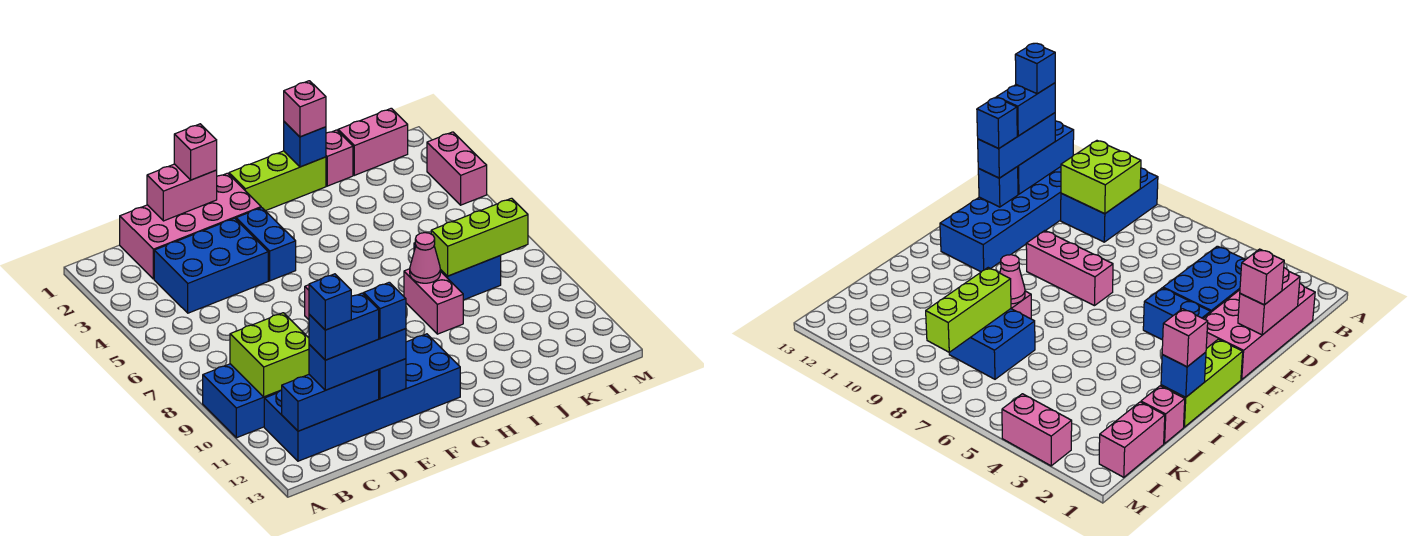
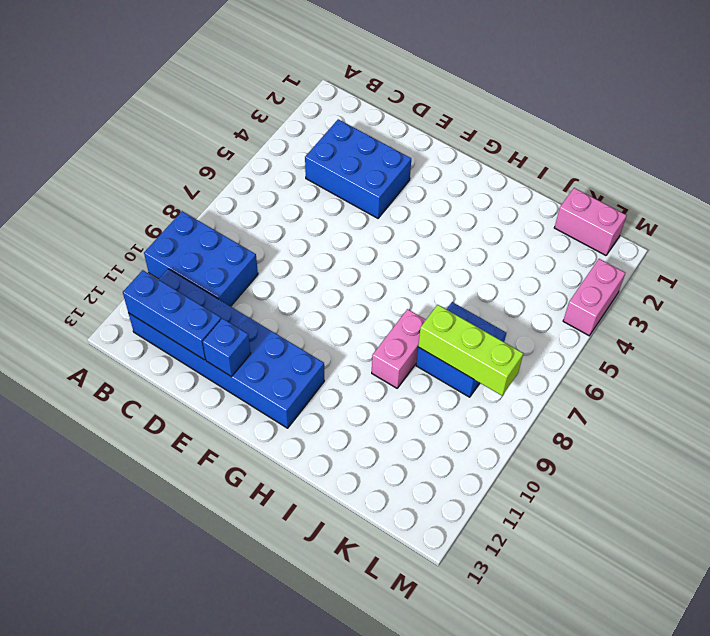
none -> pink brick C1:F2 level 1
none -> blue brick F3:F4 level 1
none -> pink brick F7:F9 level 1

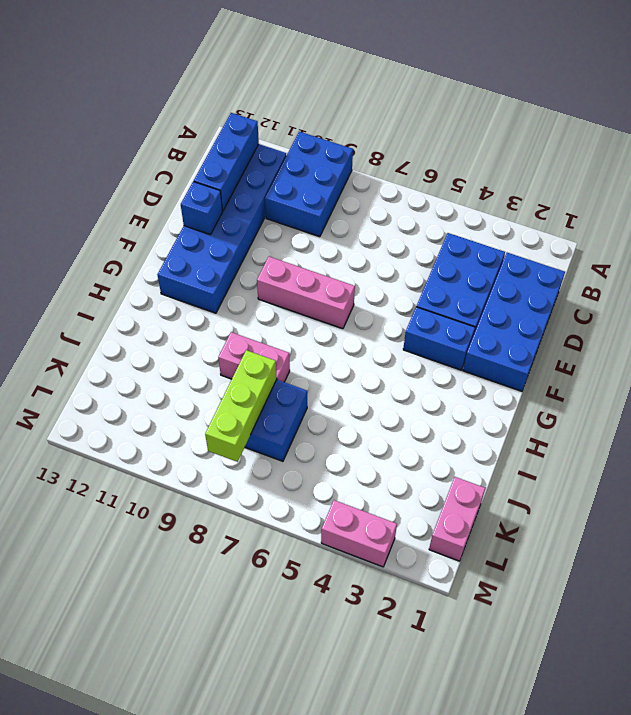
blue brick C1:F2 level 1 -> pink brick C1:F2 level 1
none -> lime brick G1:I1 level 1
none -> pink brick J1 level 1
none -> lime brick B9:C10 level 2

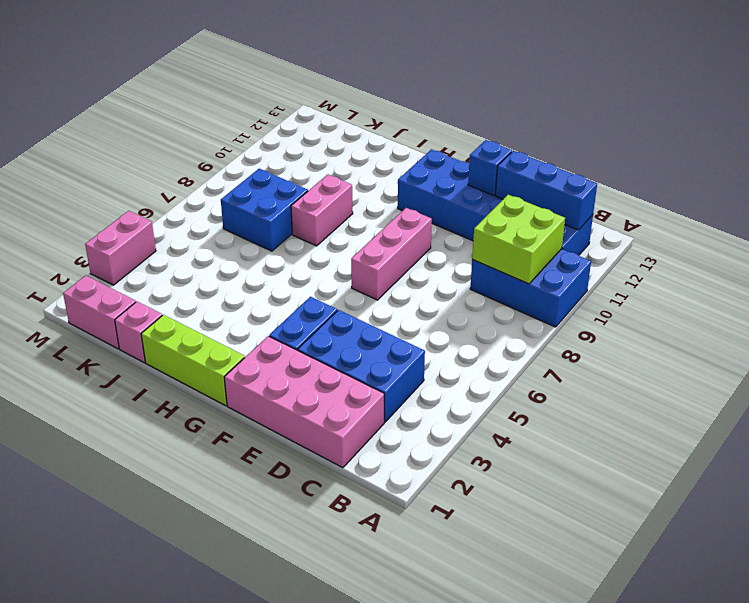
none -> pink brick D1:E1 level 2
none -> blue brick I1 level 2
none -> pink cone I8 level 2

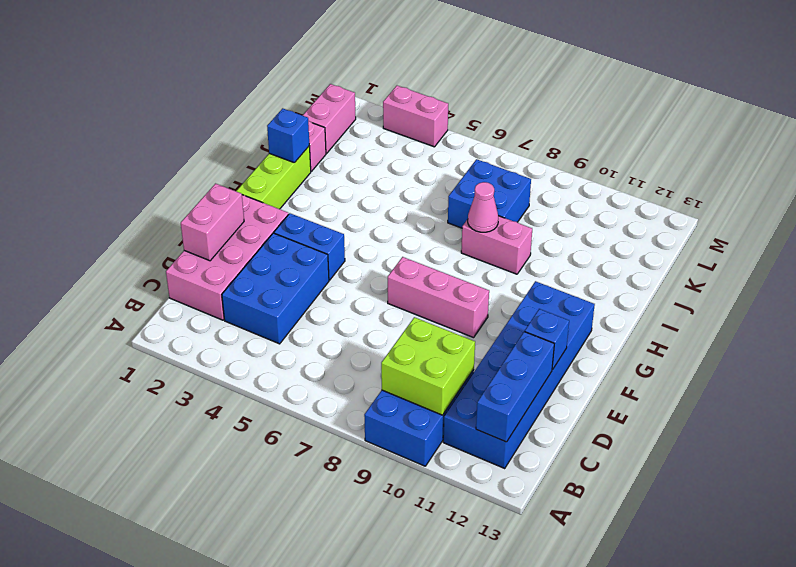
none -> lime brick J8:L8 level 2
none -> blue brick C12:E12 level 3
none -> pink brick E1 level 3

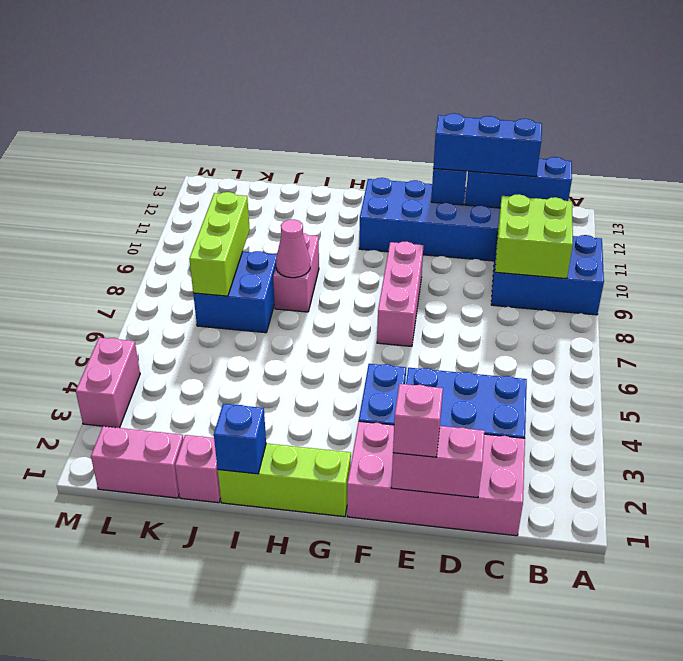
lime brick K7:K9 level 2 -> lime brick J8:L8 level 2
none -> pink brick I1 level 3
none -> blue brick C12:D12 level 4
none -> blue brick E12 level 4

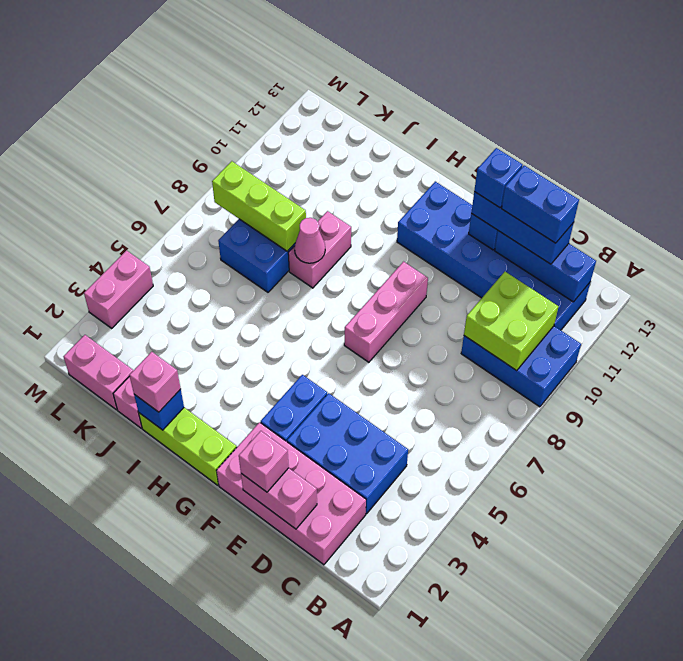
none -> blue brick C12 level 5

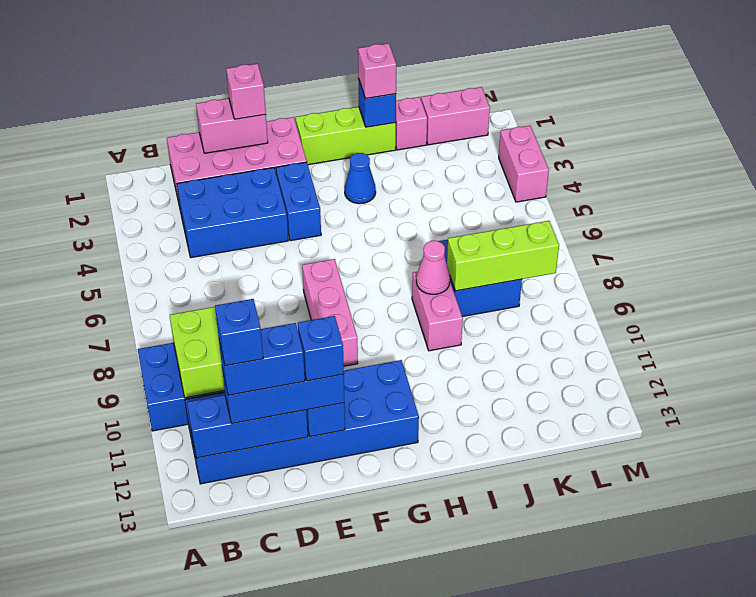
blue cone H3 level 1 -> none

